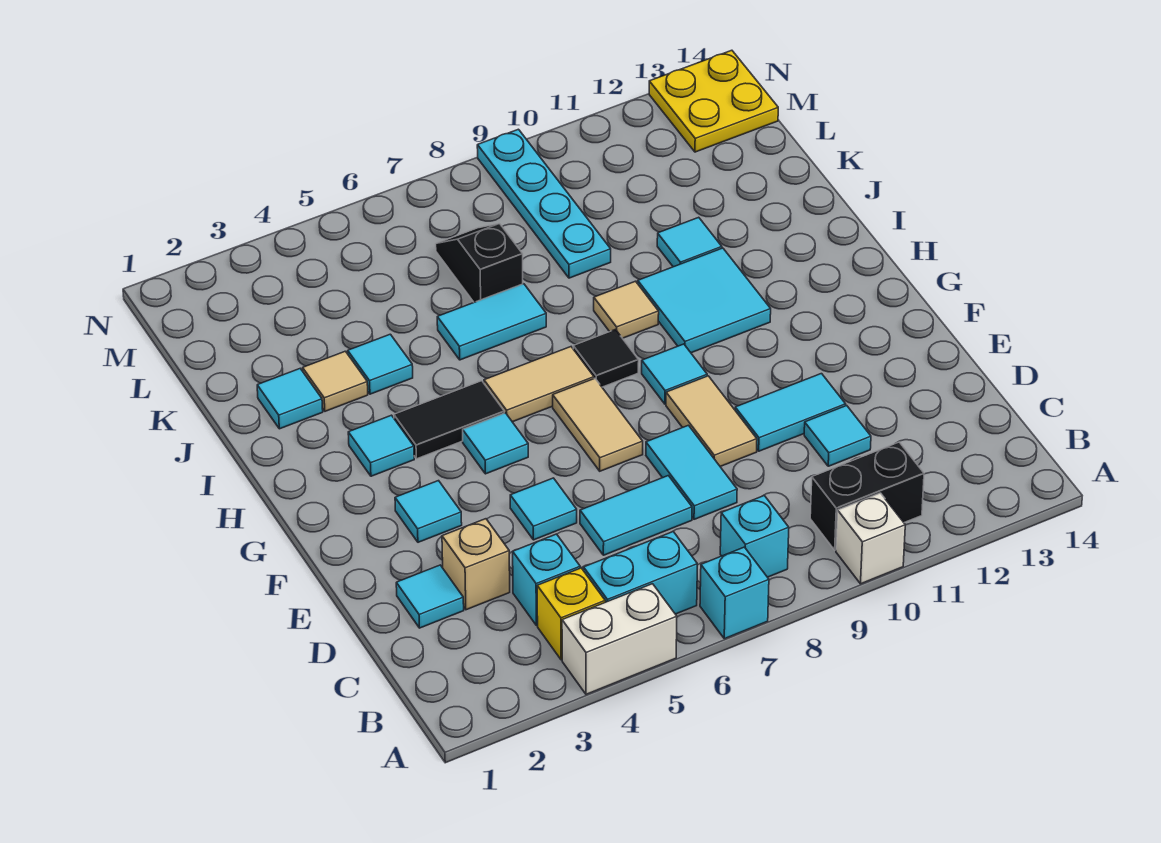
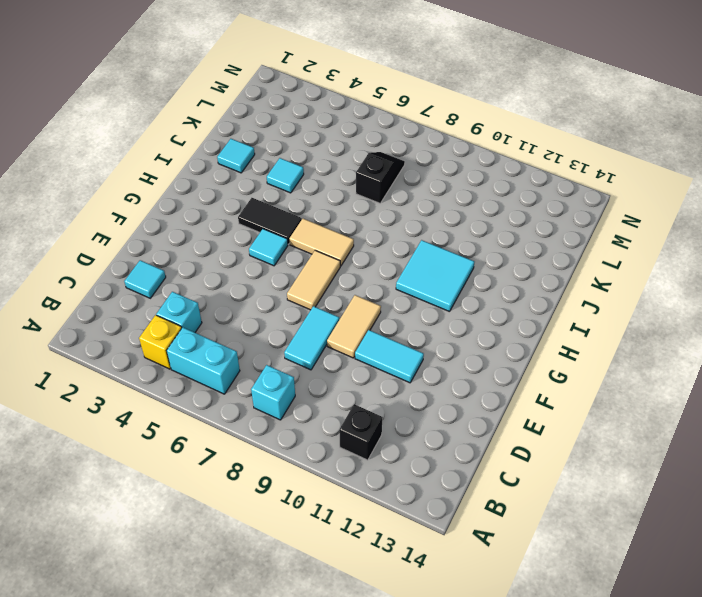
black brick B11 level 1 -> black brick B10:B11 level 1
none -> white brick A4:A5 level 1
none -> cyan brick A7 level 1
none -> white brick A10 level 1
none -> tan brick D3 level 1

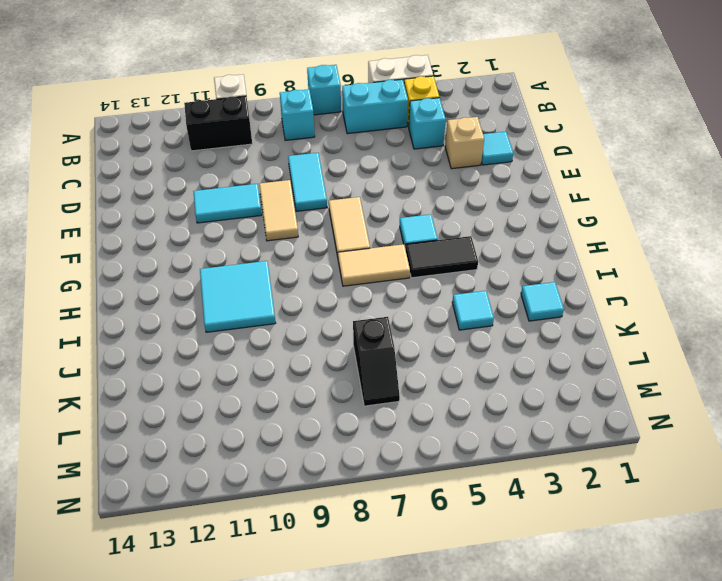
none -> cyan tile D6:D7 level 1
none -> cyan tile D11 level 1
none -> cyan tile E5 level 1
none -> cyan tile F3 level 1

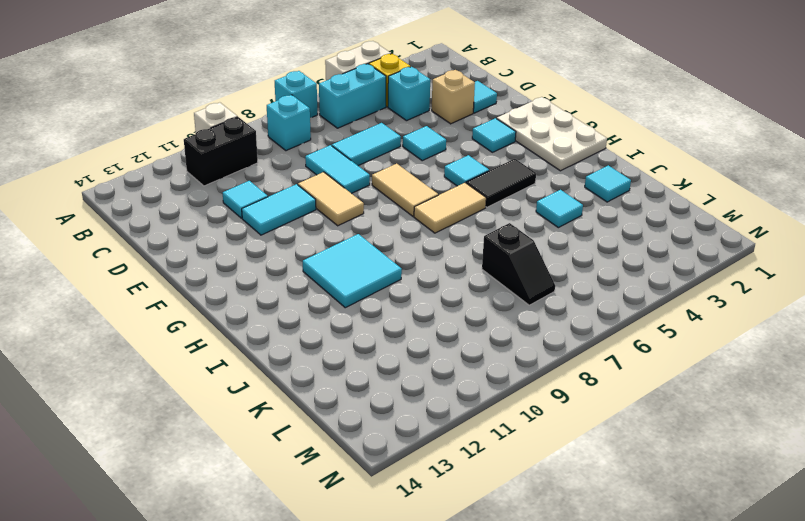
white plate F1:H2 level 1 -> none
none -> cyan tile G9 level 1
none -> cyan tile H3 level 1
none -> black tile H8 level 1
none -> tan tile I9 level 1

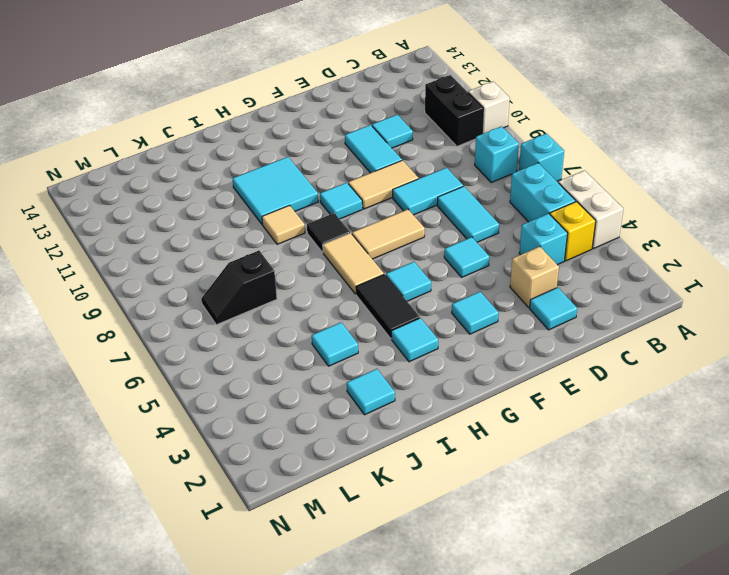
none -> tan tile J3 level 1
none -> cyan tile J6:J7 level 1
none -> cyan tile J11 level 1
none -> cyan plate K9:N9 level 1

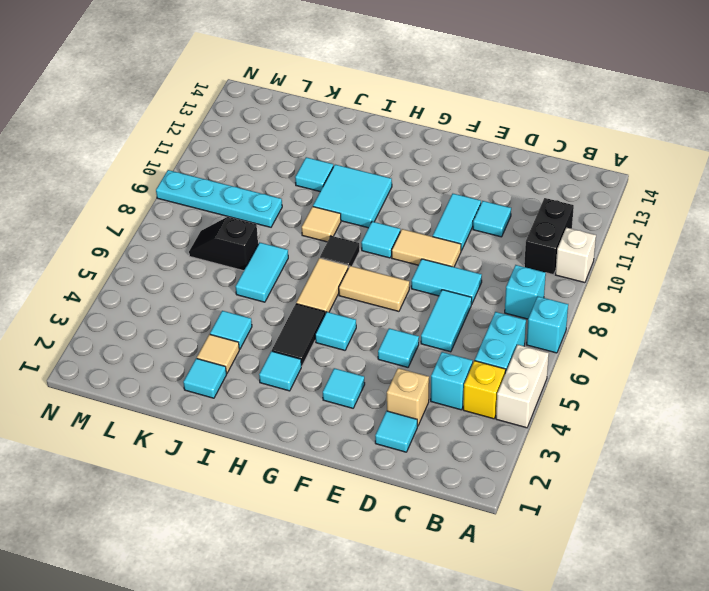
none -> yellow plate M13:N14 level 1

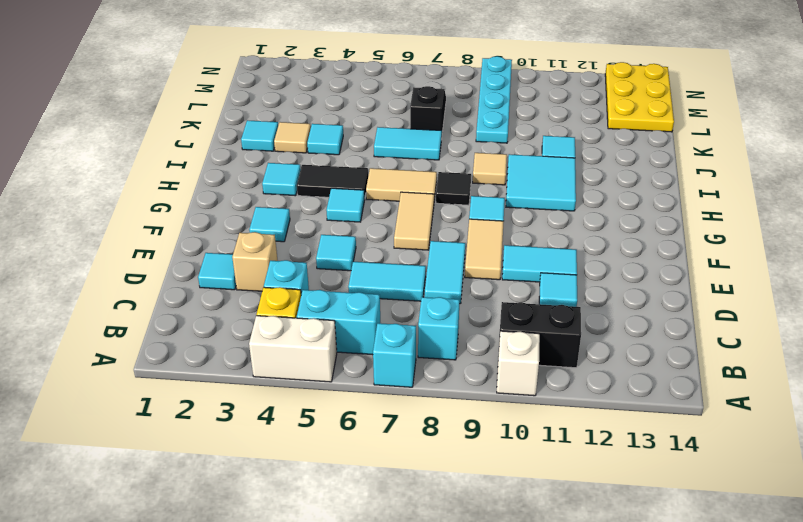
yellow plate L13:N14 level 1 -> yellow plate M13:N14 level 1

